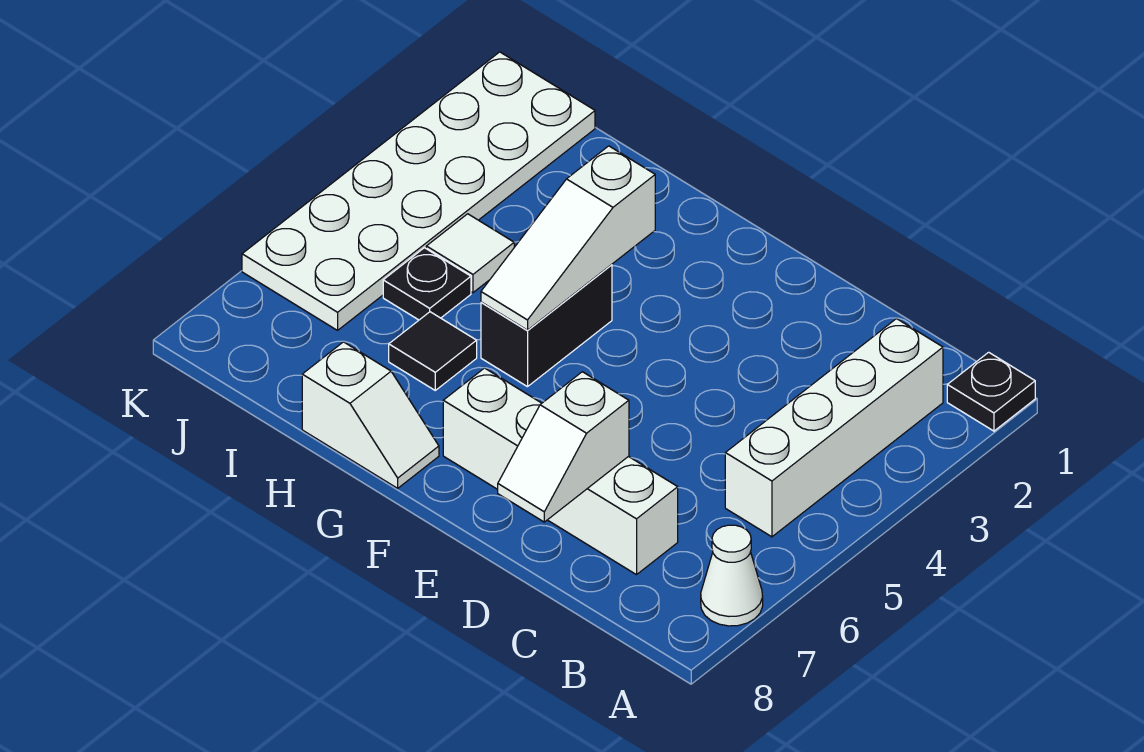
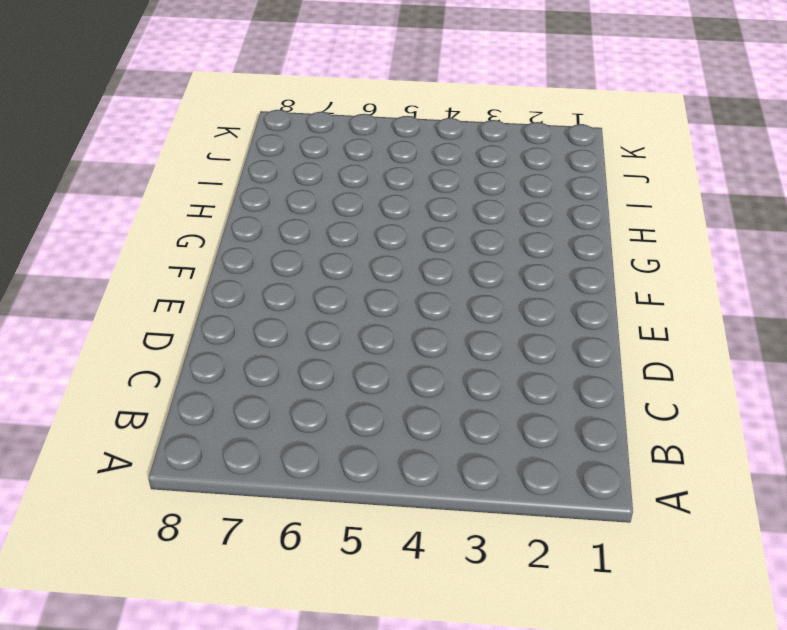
none -> black plate A1 level 1
none -> white cone A7 level 1
none -> white brick B2:B5 level 1

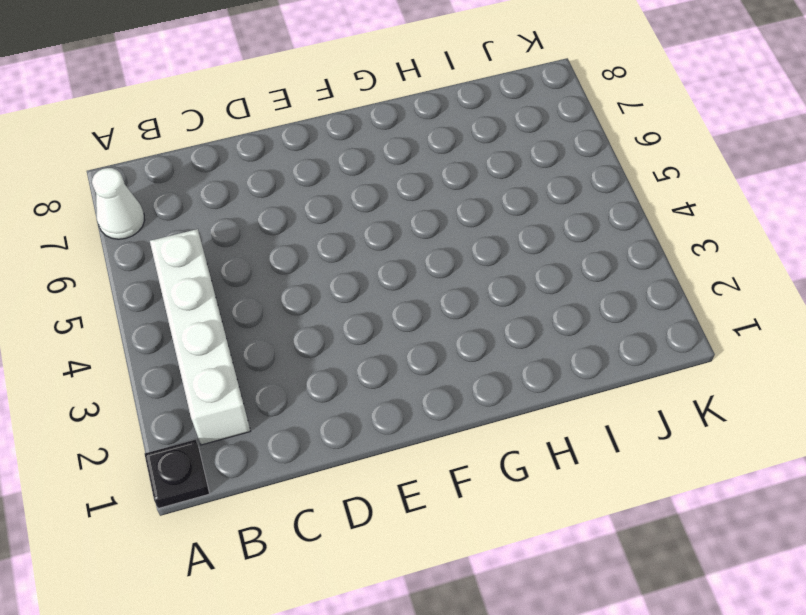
none -> white brick C7:F7 level 1
none -> black brick G4:G5 level 1
none -> white slope G8:H8 level 1 top H

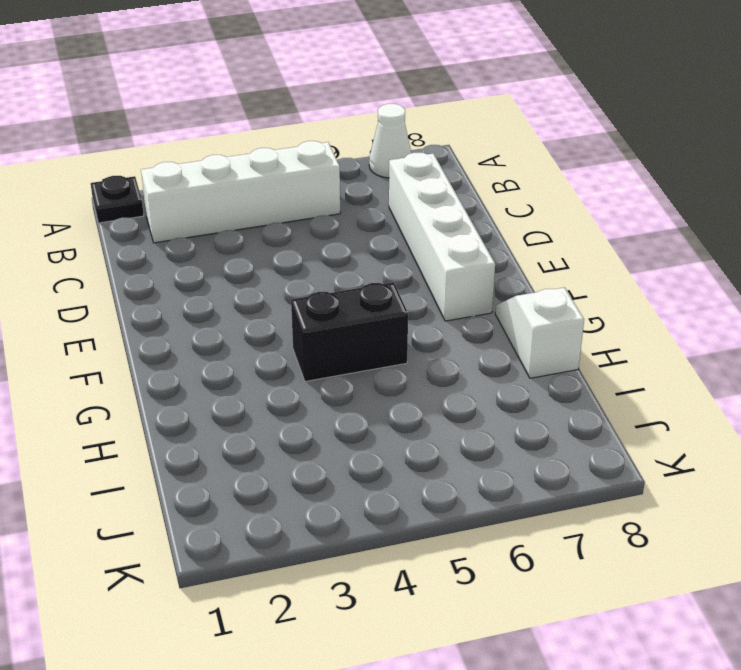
none -> black tile H6 level 1
none -> white tile I4 level 1
none -> black plate I5 level 1

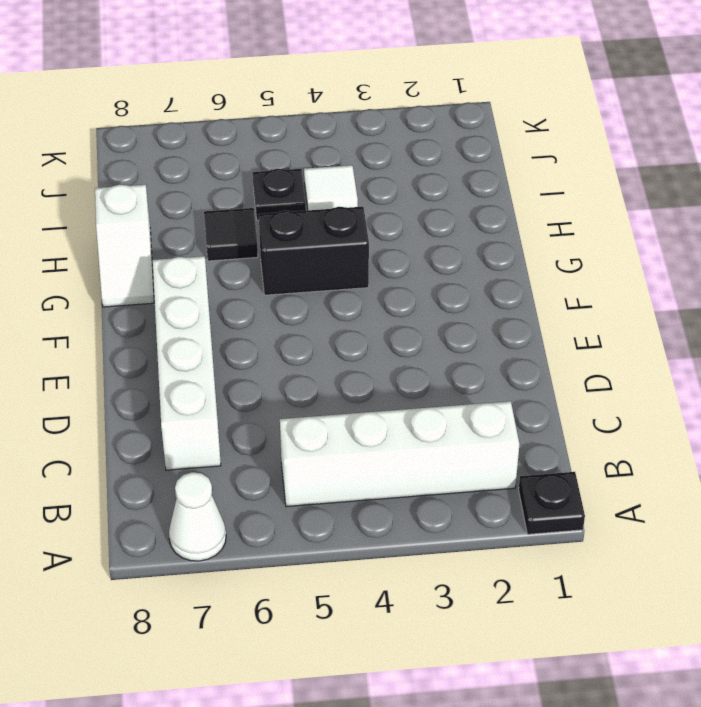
none -> white plate J1:K6 level 1
none -> white slope D7:D8 level 2 top 7
none -> white slope G3:G5 level 2 top 3

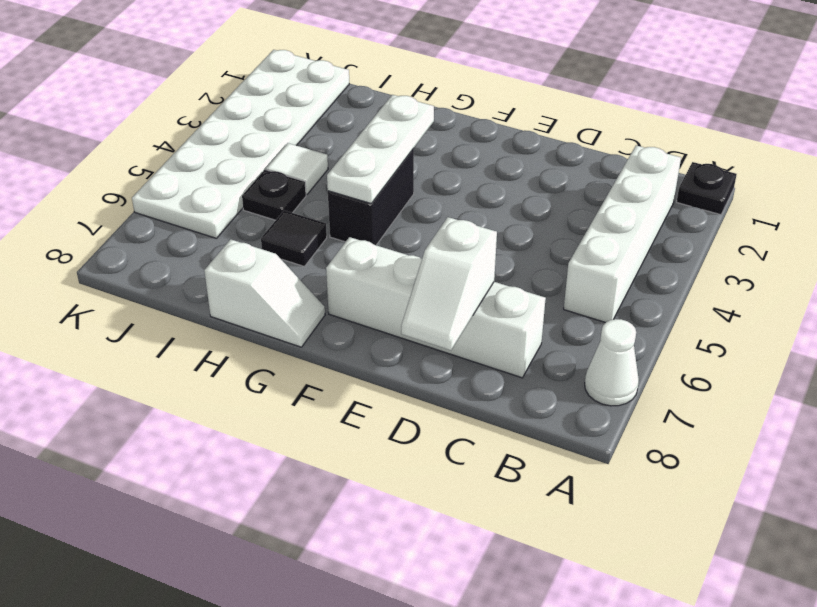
white plate G3:G5 level 2 -> white slope G3:G5 level 2 top 3

